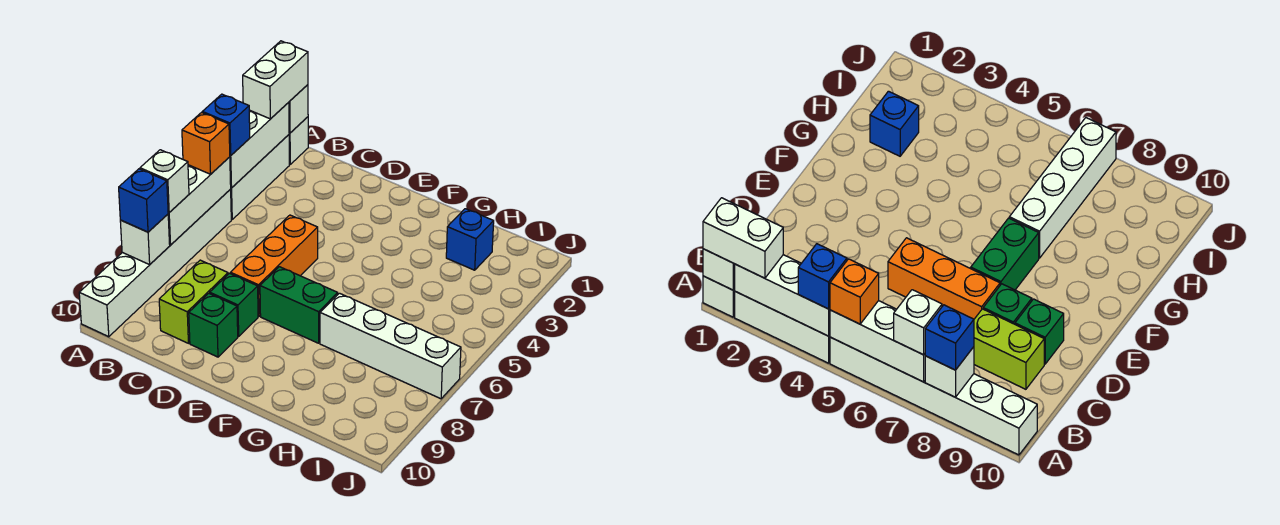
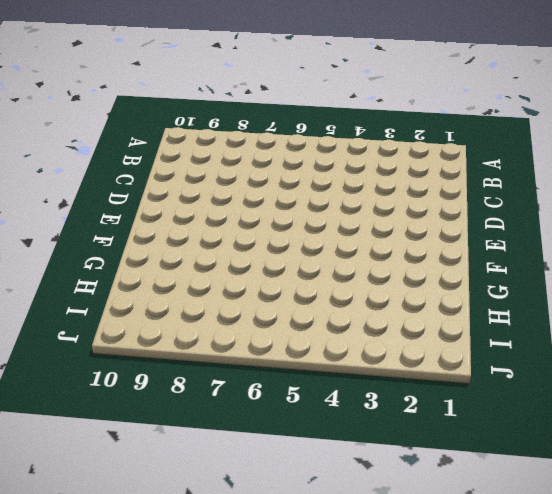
none -> white brick A1 level 1
none -> white brick A2:A4 level 1
none -> white brick A5:A10 level 1

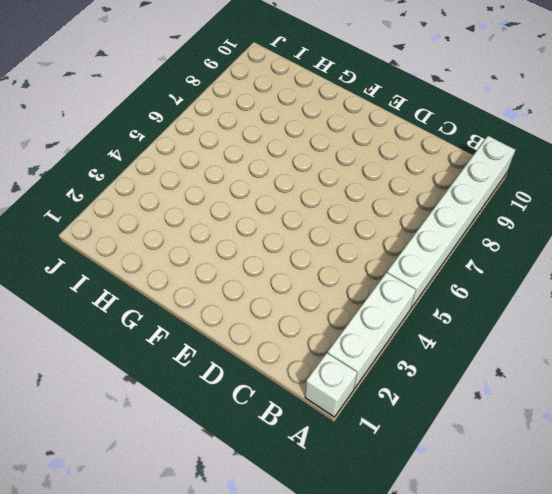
none -> lime brick C8:C9 level 1
none -> orange brick D5:D7 level 1
none -> green brick D8 level 1

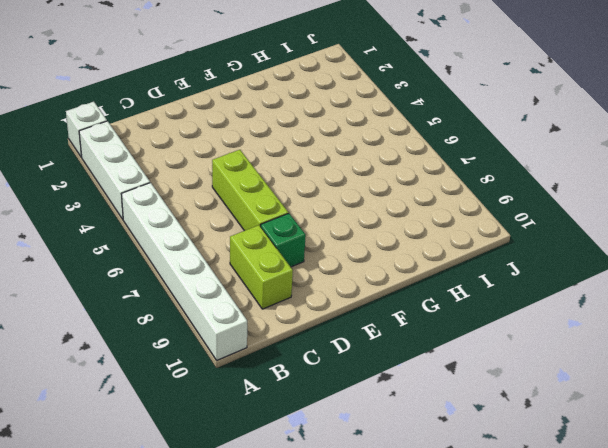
lime brick D5:D7 level 1 -> orange brick D5:D7 level 1
none -> green brick D9 level 1
none -> green brick E7:F7 level 1
none -> white brick G7:J7 level 1

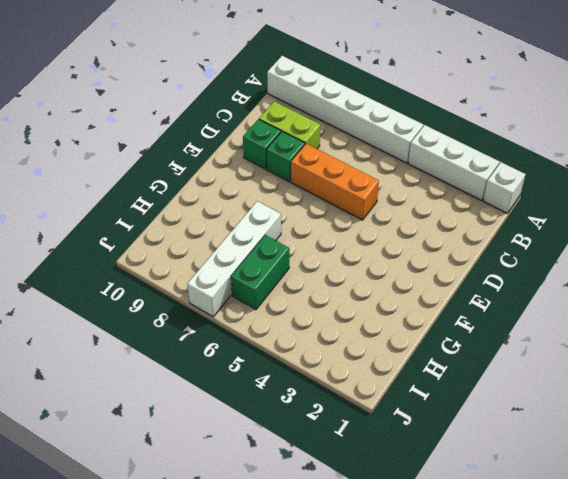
green brick H6:I6 level 1 -> green brick E7:F7 level 1
none -> blue brick H2 level 1
none -> white brick A1 level 2
none -> white brick A2:A4 level 2

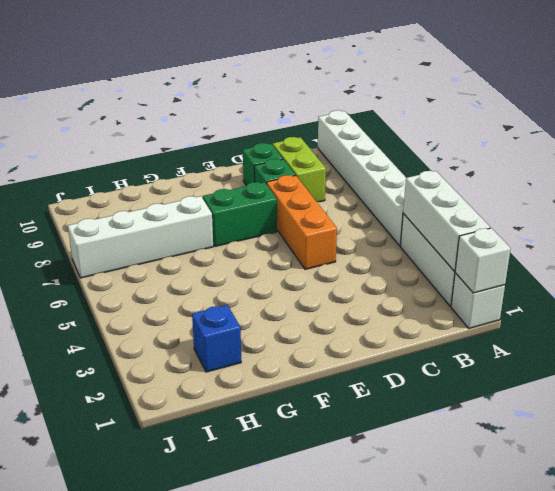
none -> white brick A5:A7 level 2
none -> white brick A8 level 2
none -> white brick A1:A2 level 3

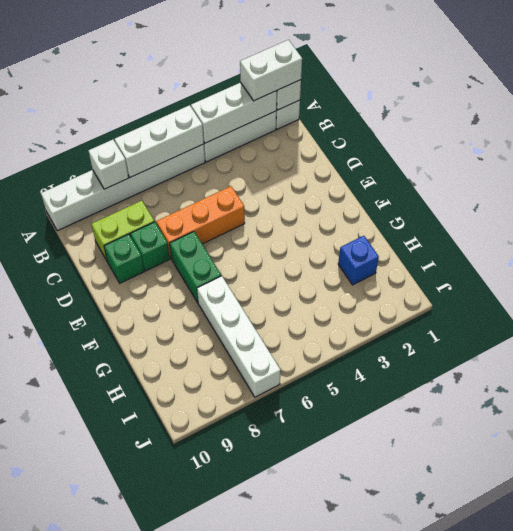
none -> blue brick A4 level 3
none -> orange brick A5 level 3
none -> white brick A7 level 3

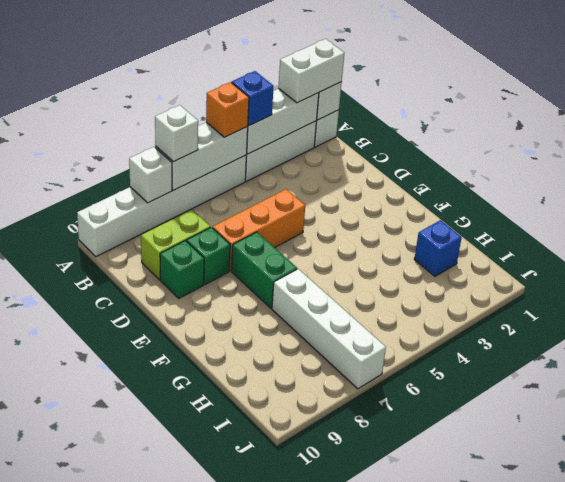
none -> blue brick A8 level 3

